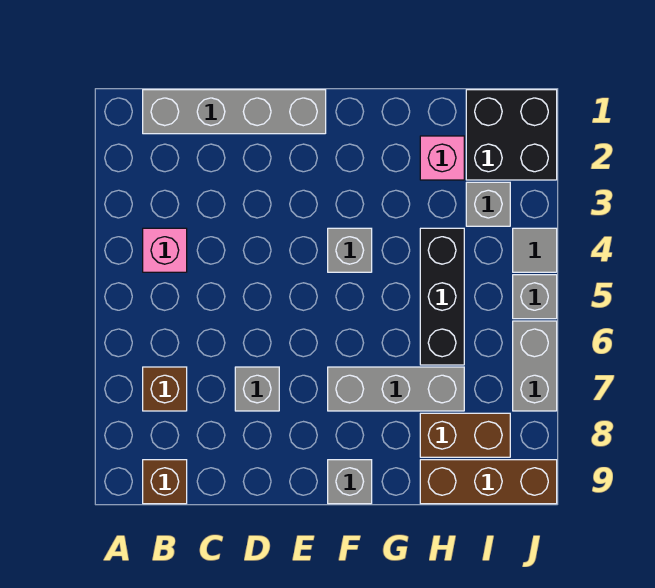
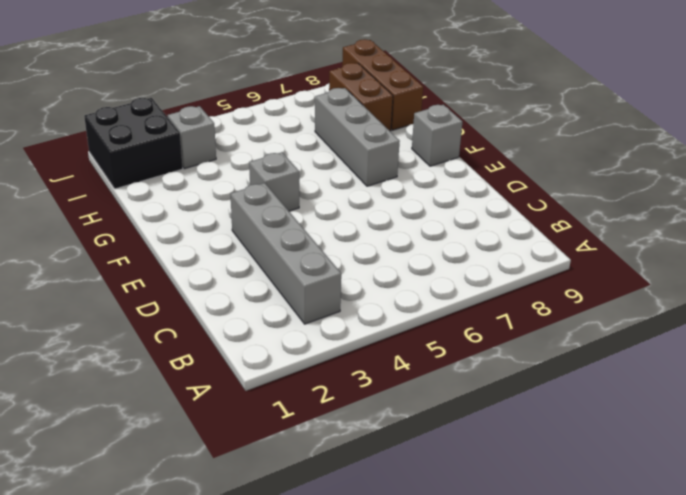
grey brick B3:E3 level 1 -> grey brick B1:E1 level 1
none -> pink brick B4 level 1
none -> brown brick B7 level 1
none -> brown brick B9 level 1

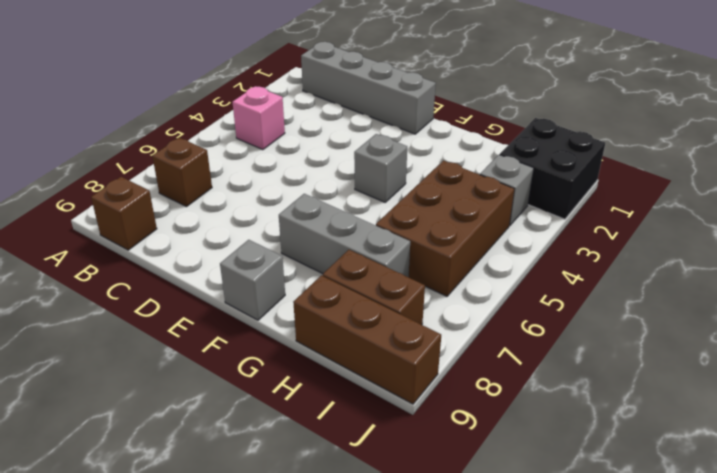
brown brick H4:I6 level 1 -> black brick H4:H6 level 1
none -> grey brick D7 level 1
none -> pink brick H2 level 1
none -> grey tile J4 level 1

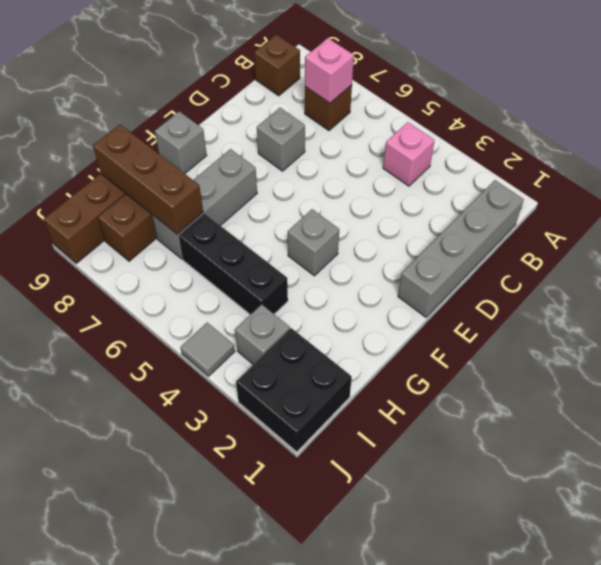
pink brick B7 level 2 -> pink brick H2 level 1
brown brick H7:H9 level 2 -> none
none -> grey brick J5 level 1
none -> grey brick J6:J7 level 1

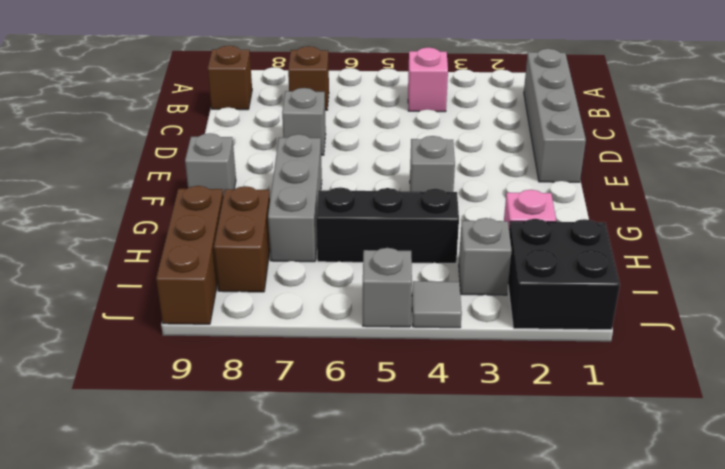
none -> grey brick J6:J7 level 1

